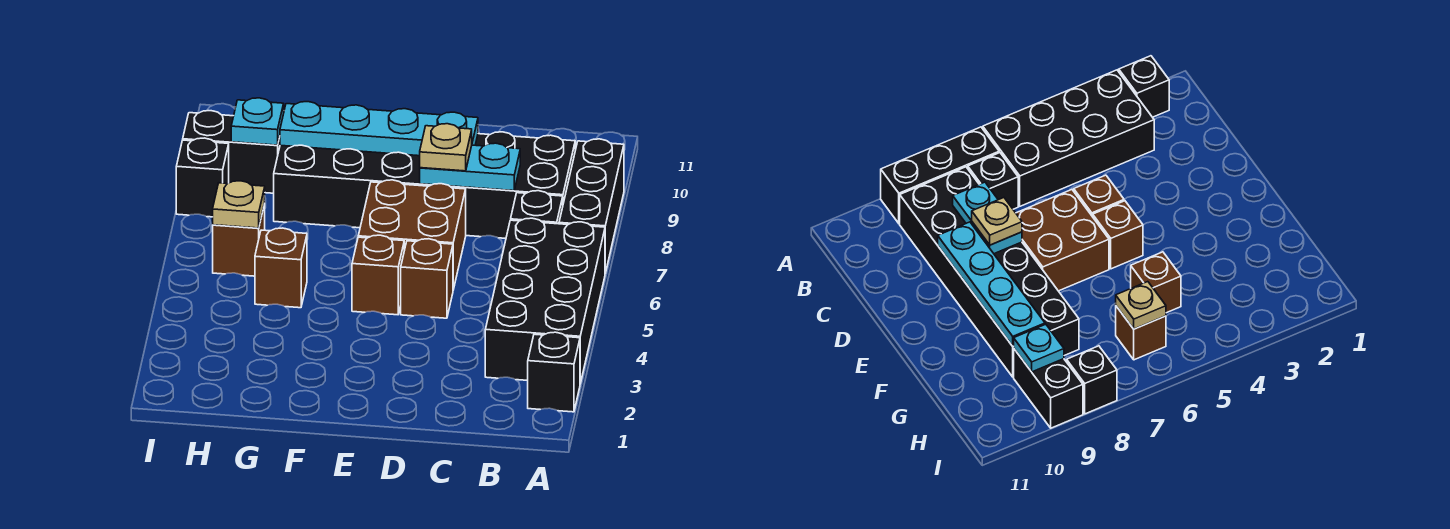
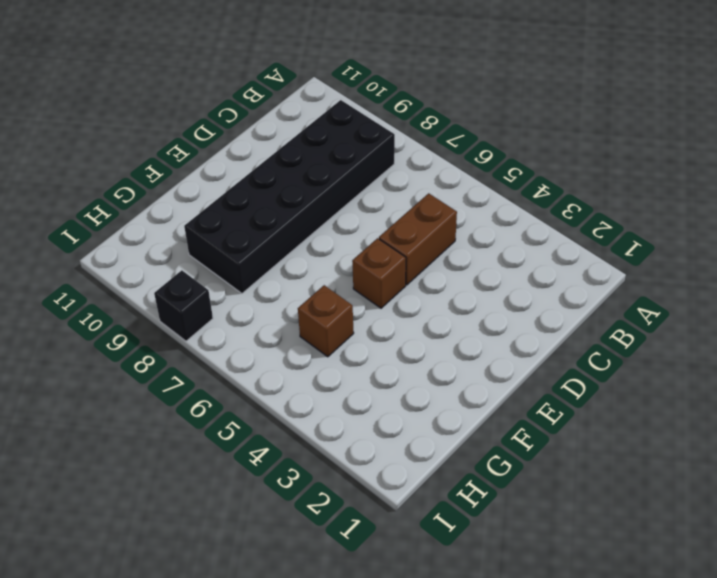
brown brick C5:D5 level 1 -> brown brick D5 level 1
none -> black brick A2 level 1
none -> black brick A3:B6 level 1
none -> black brick A7:A9 level 1

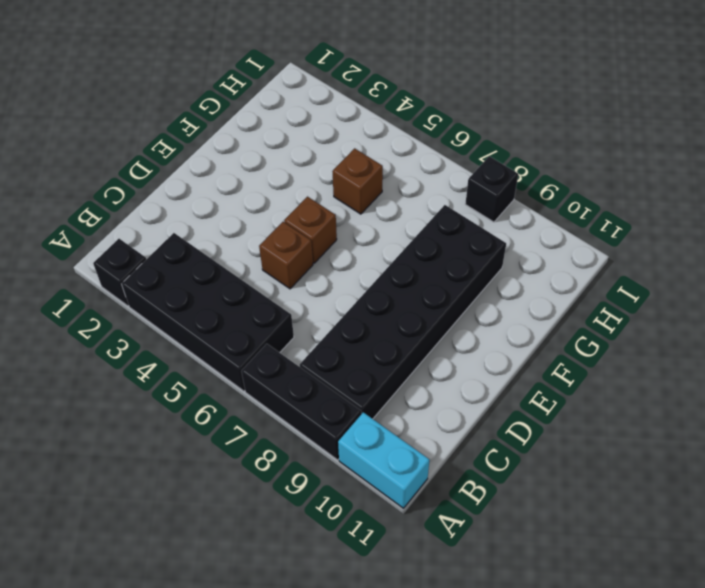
cyan brick A10:A11 level 1 -> none
none -> black brick B7 level 1
none -> brown brick D6:E7 level 1
none -> brown brick H6 level 1

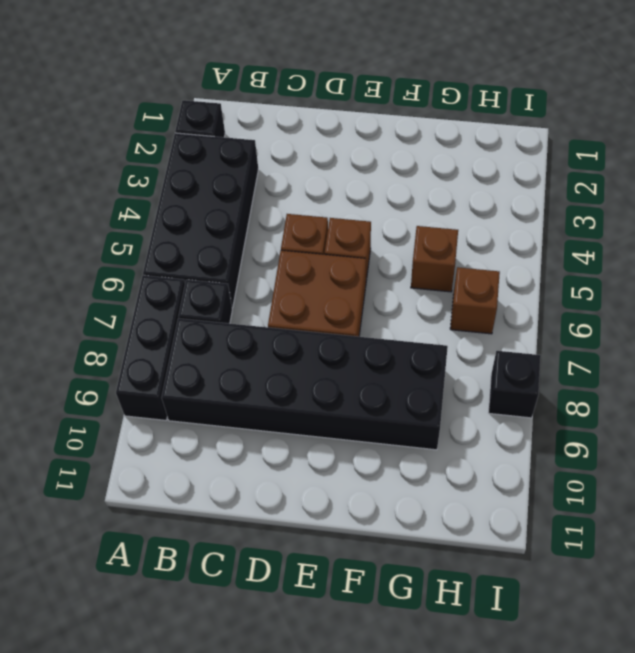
none -> black brick H9:I9 level 1
none -> cyan plate C8:D8 level 2
none -> cyan plate D9:G9 level 2

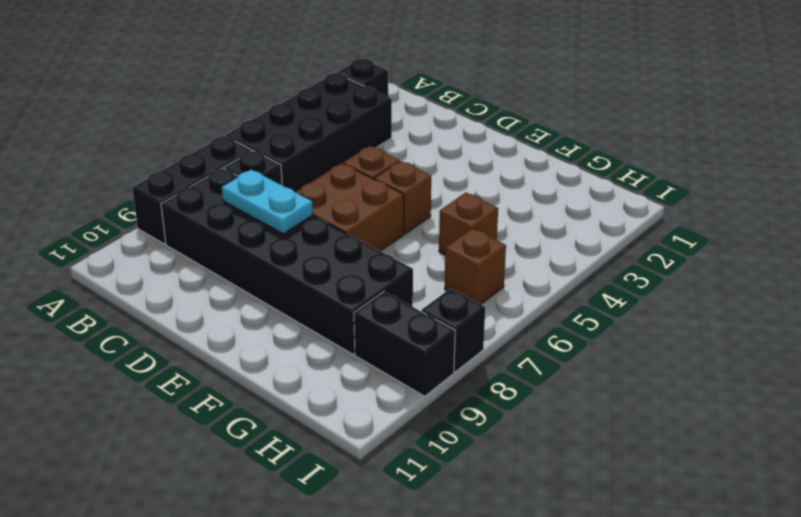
none -> cyan plate D9:G9 level 2
none -> tan plate H6 level 2
none -> cyan plate H9 level 2

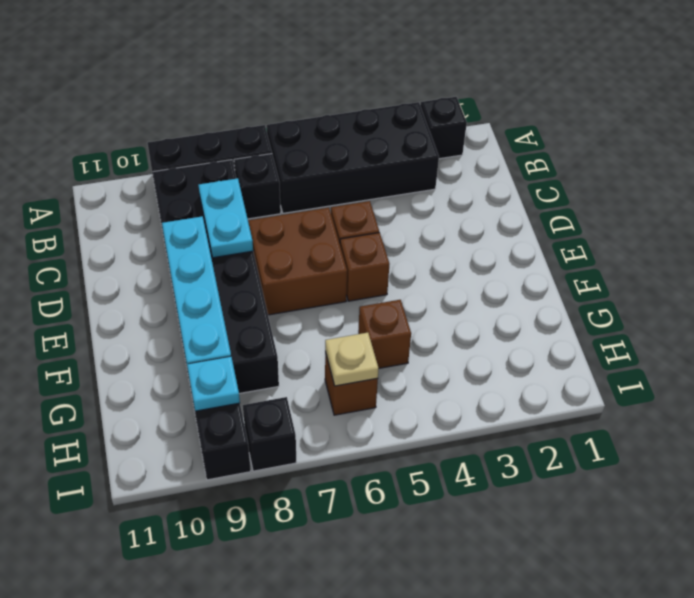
none -> tan plate D8 level 3

